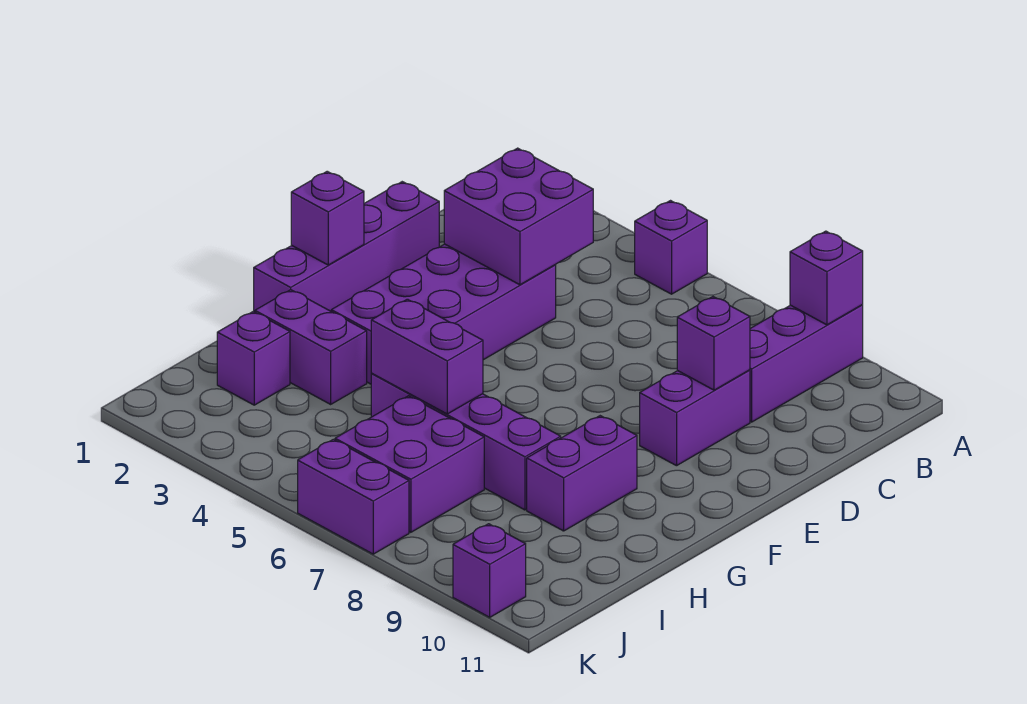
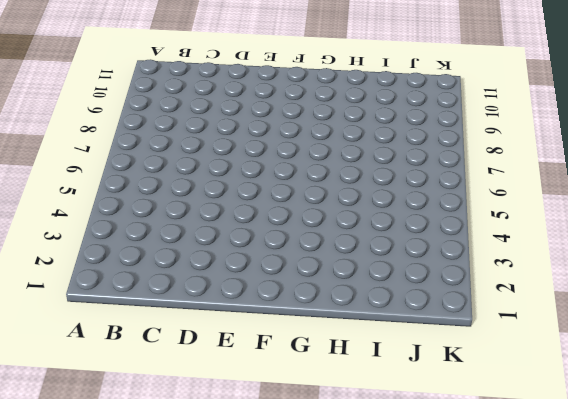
none -> purple brick A5 level 1
none -> purple brick A9:C9 level 1
none -> purple brick D1:G1 level 1

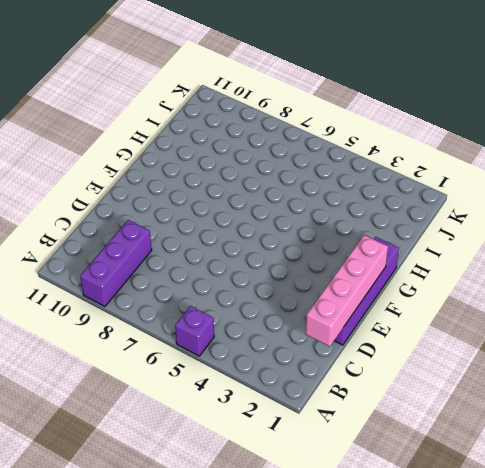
pink brick C1:F1 level 2 -> purple brick F1 level 2
none -> purple brick D3:G4 level 1
none -> purple brick D9:E9 level 1
none -> purple brick G9:H9 level 1

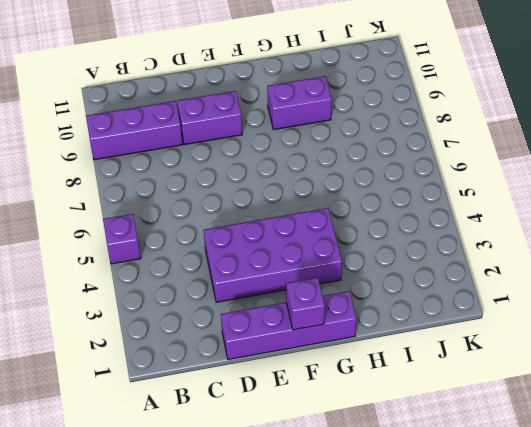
none -> purple brick H2:H3 level 1
none -> purple brick H5:H8 level 1
none -> purple brick I2 level 1

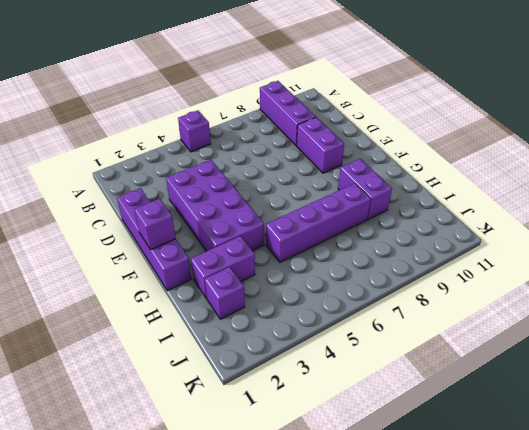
none -> purple brick I6:J7 level 1
none -> purple brick K6:K7 level 1
none -> purple brick K10 level 1

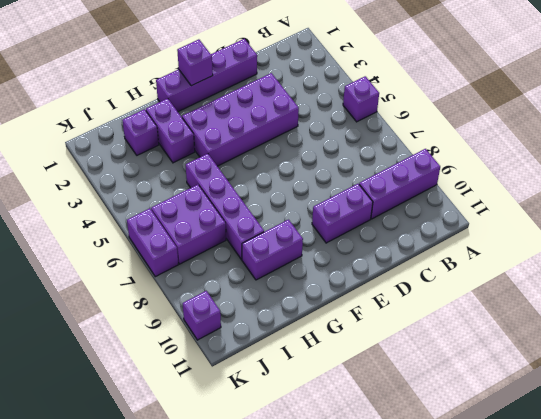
none -> purple brick A9 level 2
none -> purple brick C3:D4 level 2
none -> purple brick D9 level 2

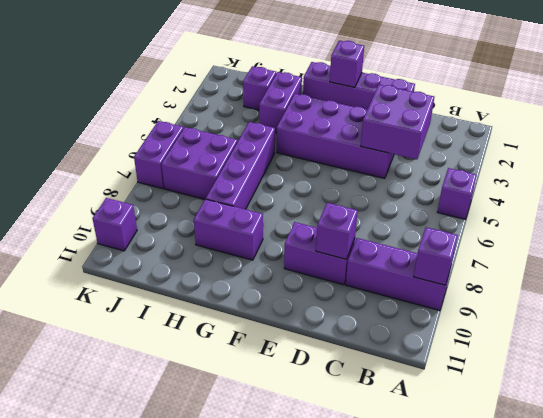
none -> purple brick H5:H6 level 2

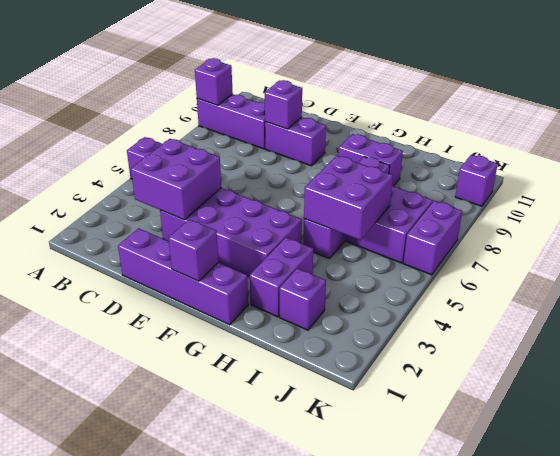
purple brick H5:I6 level 2 -> purple brick H5:H6 level 2

